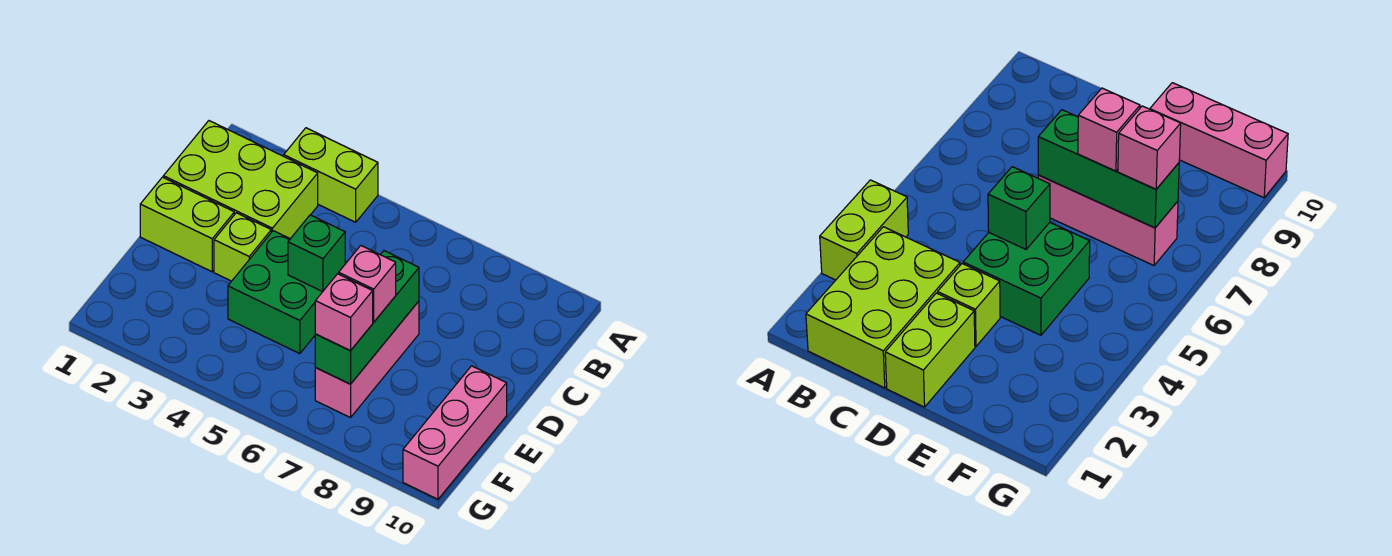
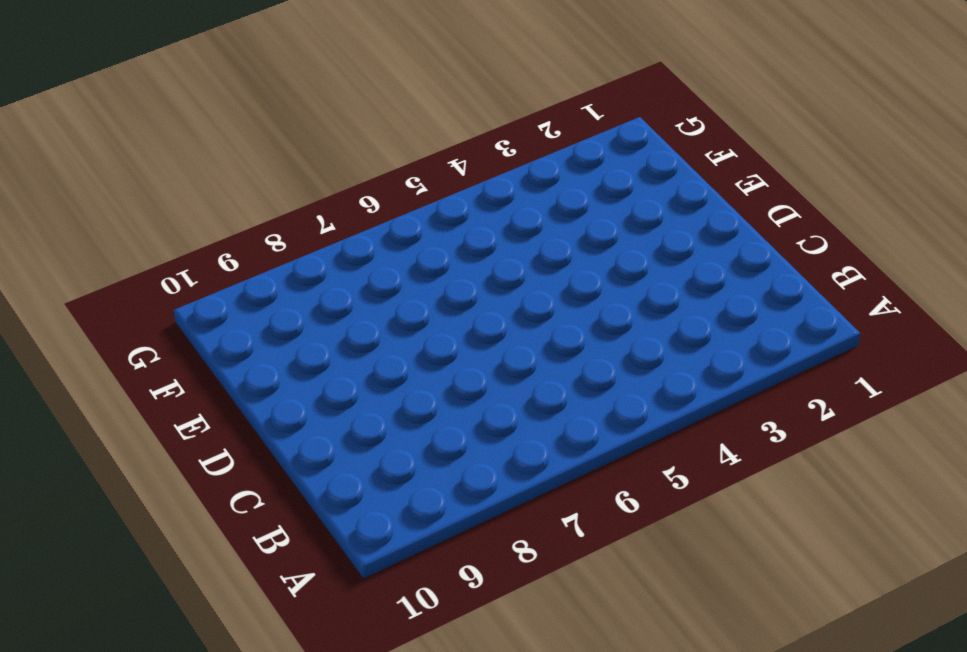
none -> lime brick A3:A4 level 1
none -> lime brick B1:C3 level 1

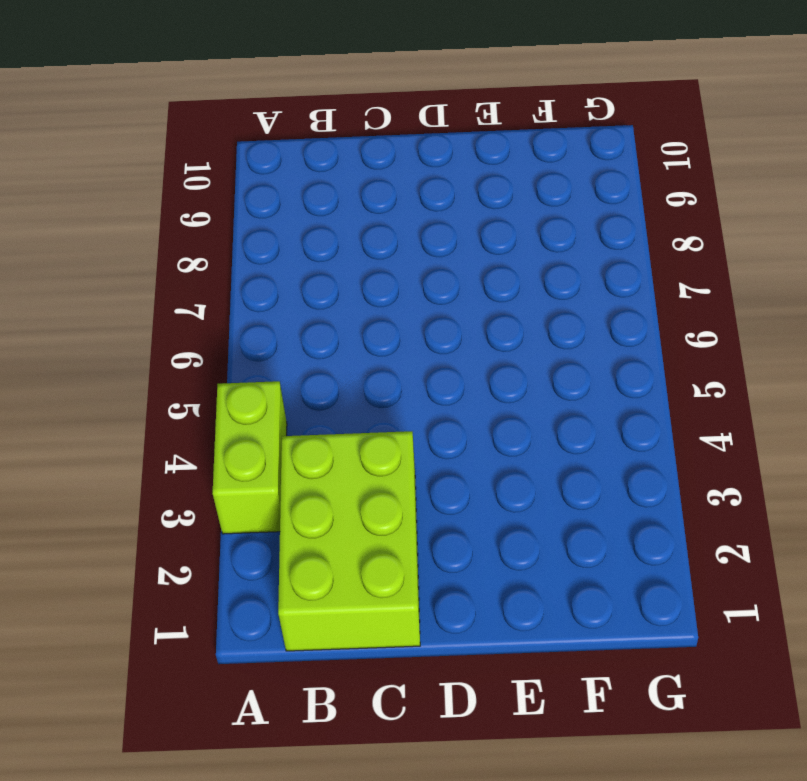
none -> lime brick D1:D2 level 1
none -> lime brick D3 level 1

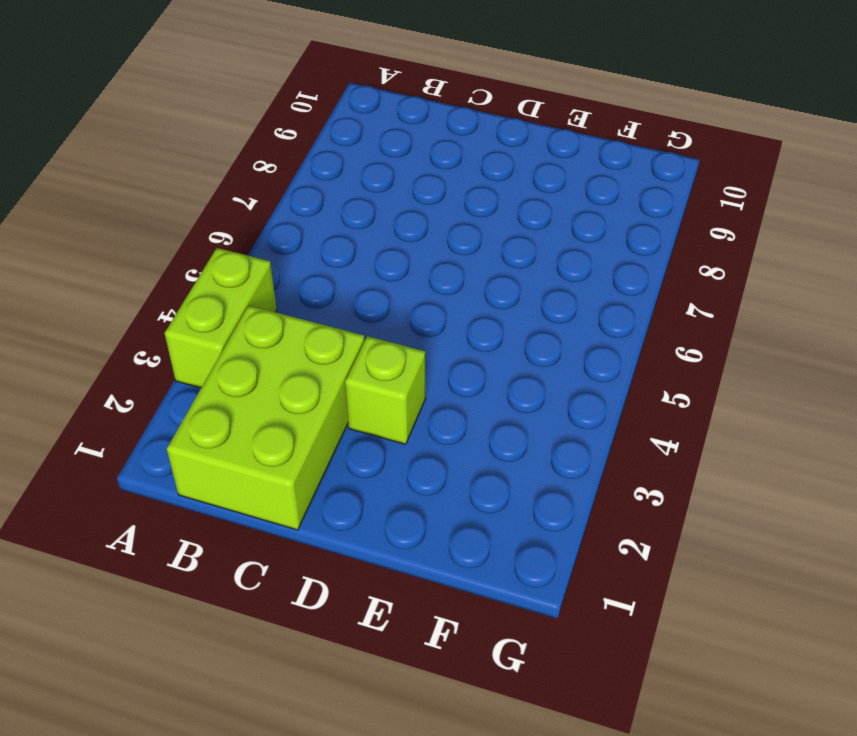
none -> lime brick D1:D2 level 1
none -> green brick D4:E5 level 1

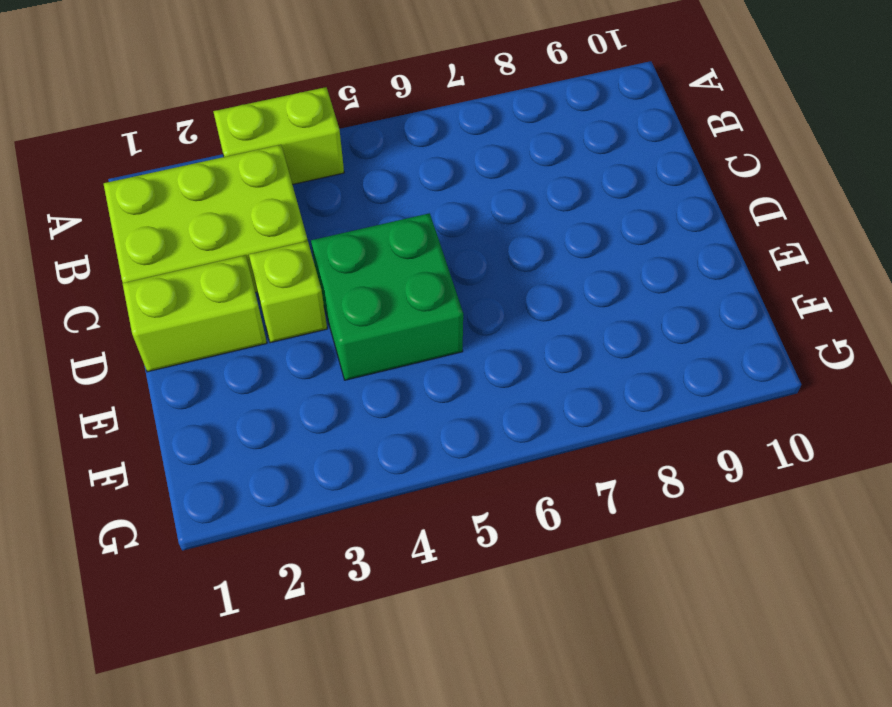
none -> pink brick D7:F7 level 1
none -> pink brick E10:G10 level 1

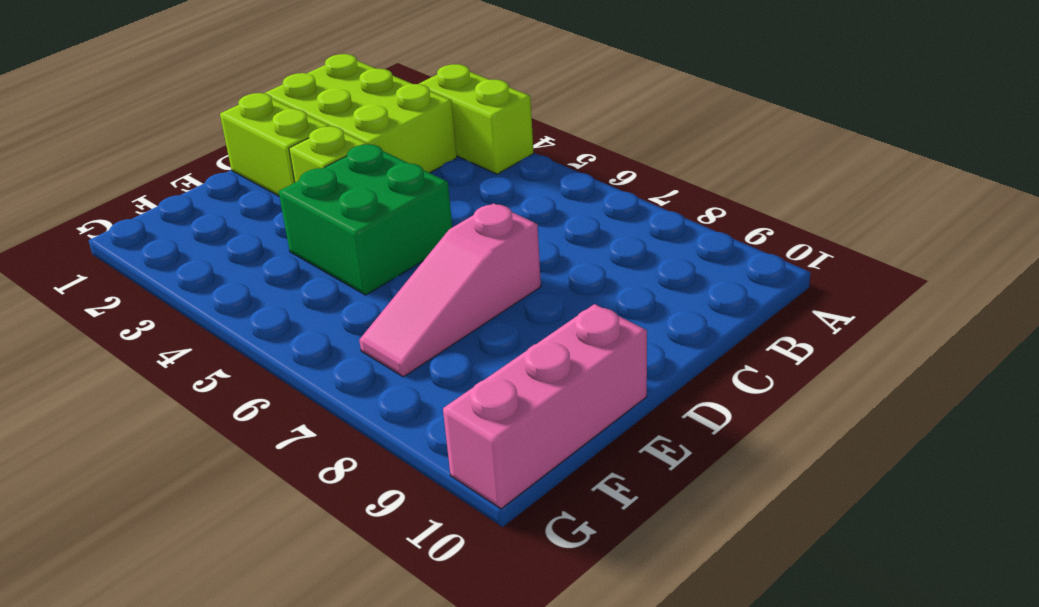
pink slope D7:F7 level 1 top D -> pink brick D7:F7 level 1
none -> green brick D5 level 2
none -> green brick D7:F7 level 2

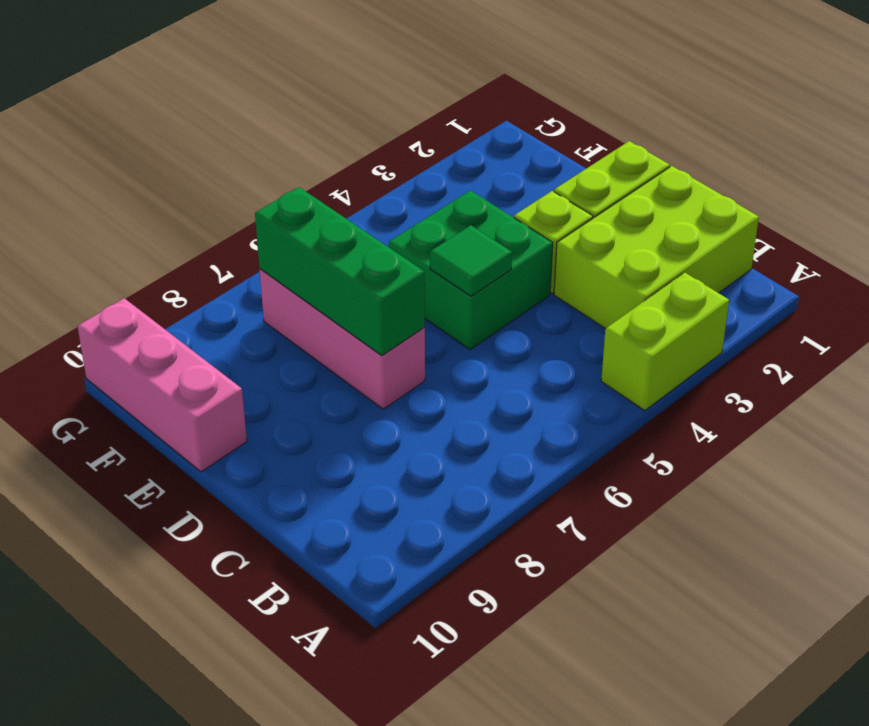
green tile D5 level 2 -> green brick D5 level 2
none -> pink brick E7 level 3
none -> pink brick F7 level 3

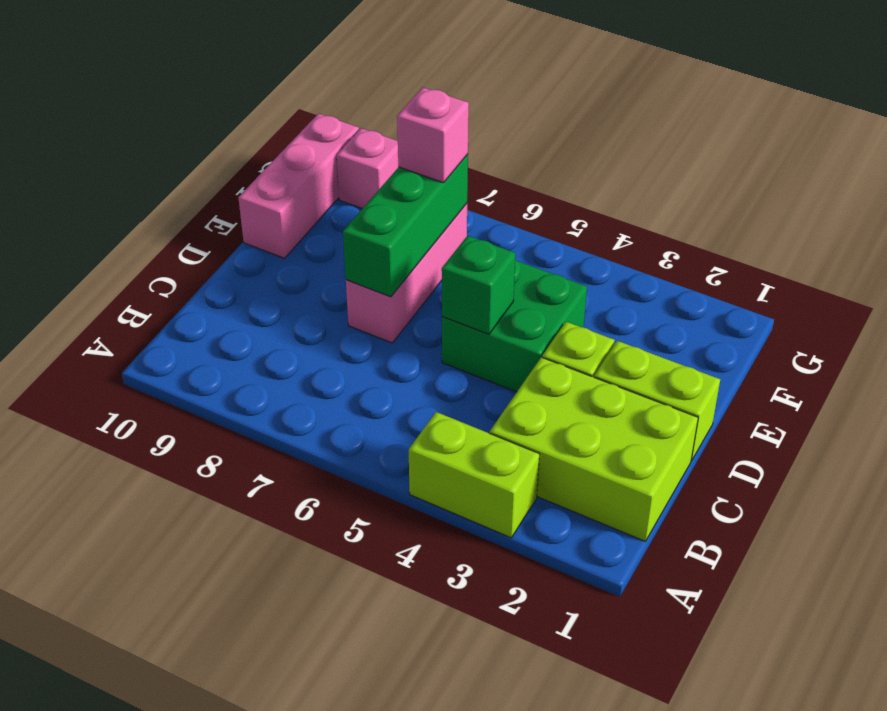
pink brick G9 level 1 -> pink brick E7 level 3

